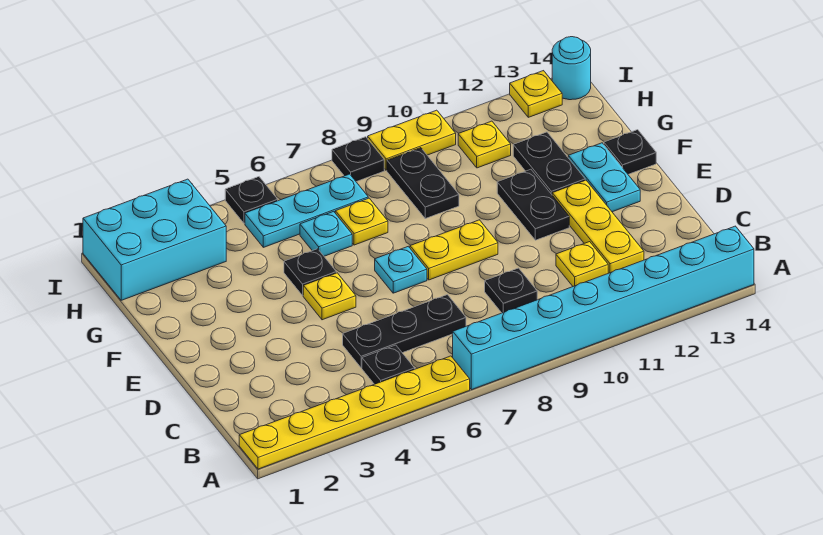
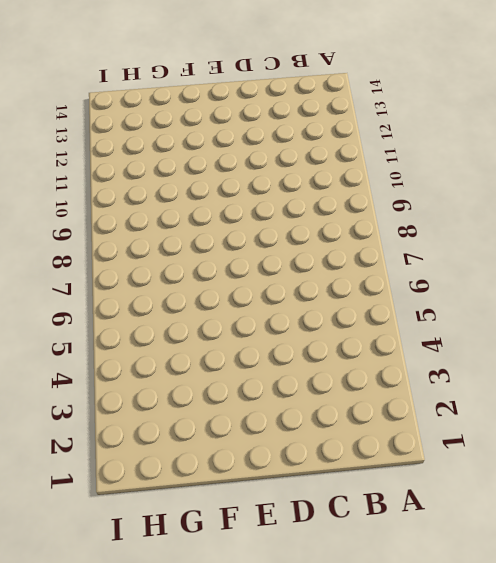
none -> yellow plate A1:A6 level 1
none -> cyan brick A7:A14 level 1
none -> black plate B5 level 1

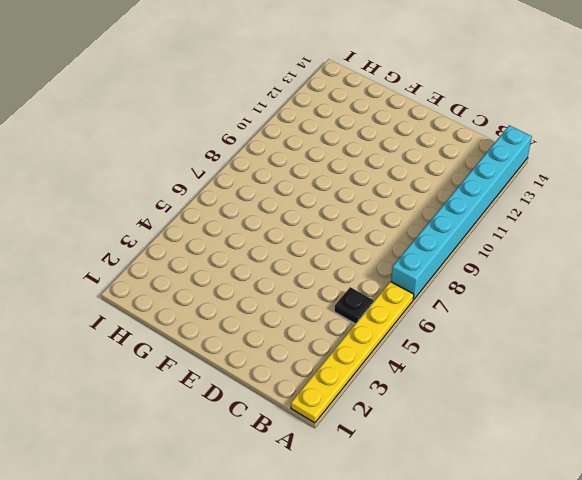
none -> black plate C5:C7 level 1
none -> black plate C9 level 1
none -> yellow plate C11 level 1

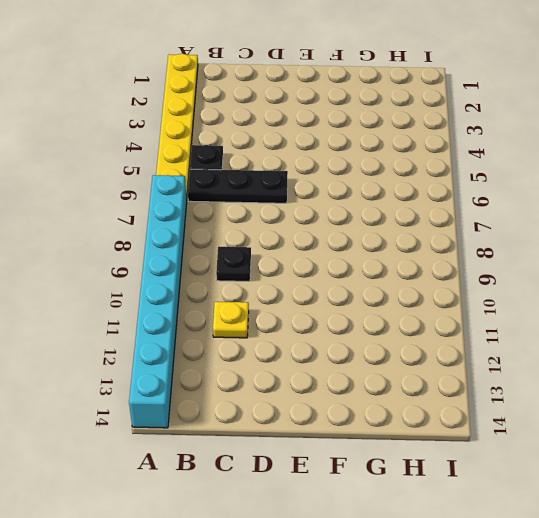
black plate B6:D6 level 1 -> black plate C5:C7 level 1
none -> yellow plate C12:E12 level 1
none -> yellow plate E5 level 1
none -> cyan plate E7 level 1

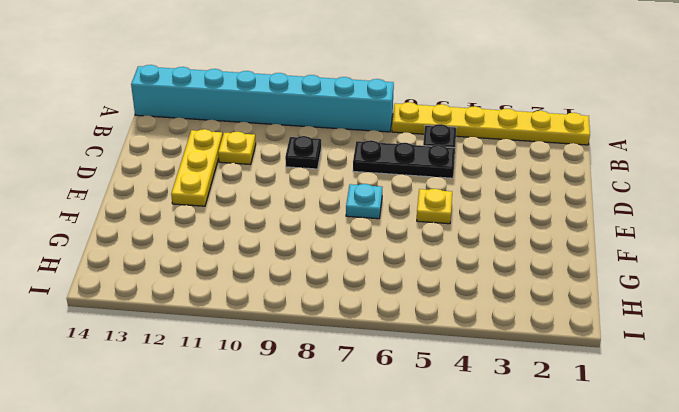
none -> yellow plate E8:E9 level 1
none -> black plate E11:F11 level 1
none -> cyan plate E13:F13 level 1

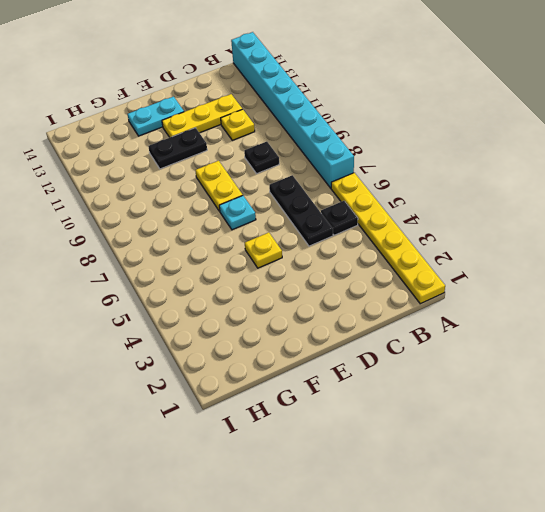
none -> black plate F5 level 1
none -> black plate F12:G12 level 1
none -> black plate F14 level 1

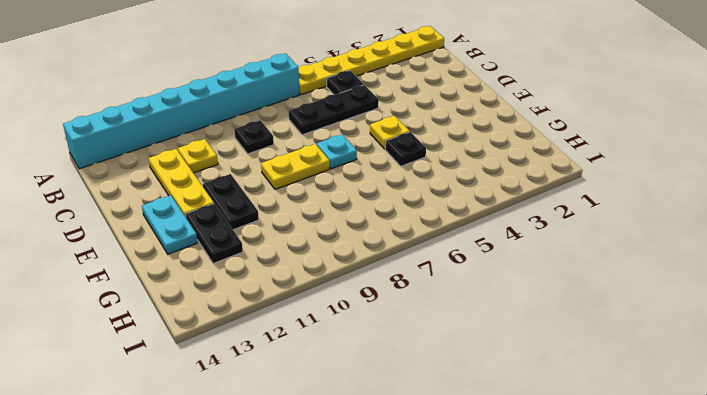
none -> black plate F14 level 1
none -> cyan plate G6 level 1
none -> yellow plate G7 level 1

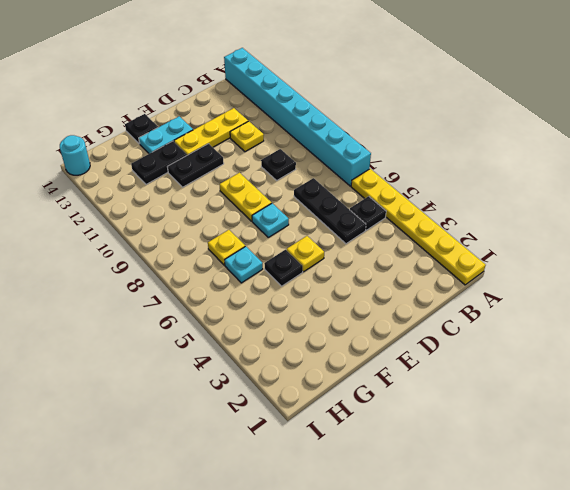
none -> black plate G9:H9 level 1
none -> cyan brick H1:I3 level 1
none -> cyan plate H5:H7 level 1

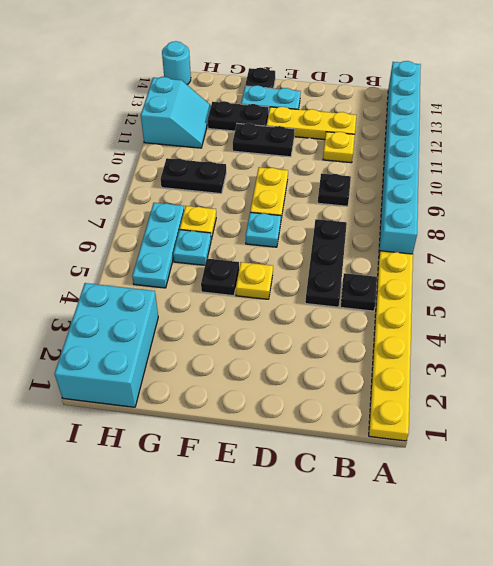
cyan slope H11:I12 level 1 top I -> yellow plate H11 level 1
none -> black plate I5 level 1
none -> black plate I8 level 1
none -> yellow plate I9:I10 level 1

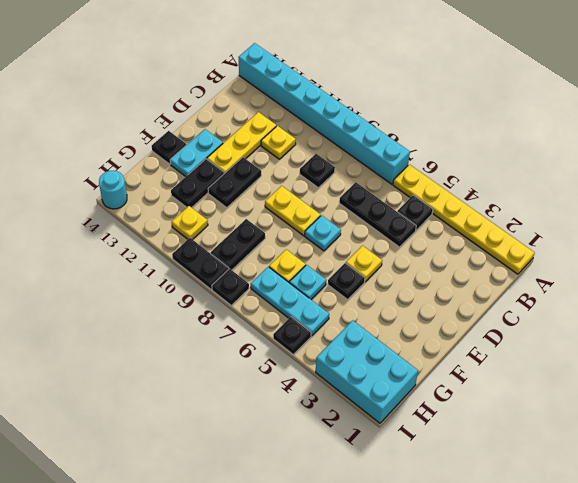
black plate I9:I10 level 1 -> yellow plate I9:I10 level 1
none -> yellow plate I13 level 1

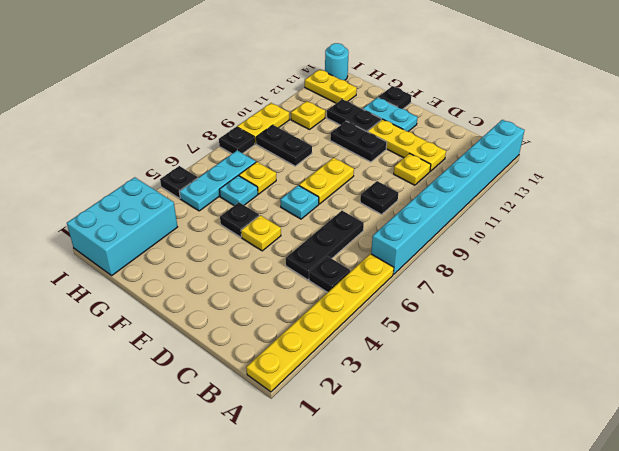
yellow plate H13:I13 level 1 -> yellow plate I13 level 1

